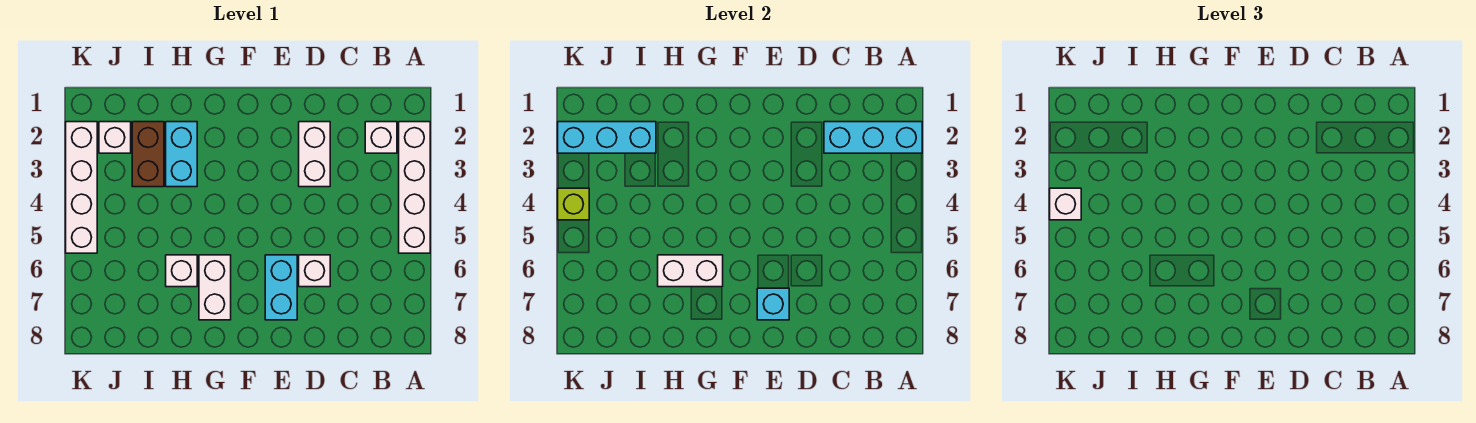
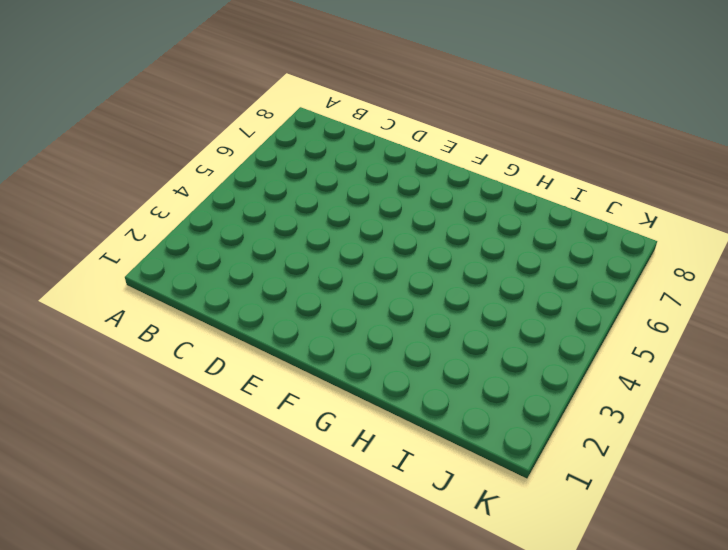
none -> white brick A2:A5 level 1
none -> white brick B2 level 1
none -> white brick D2:D3 level 1

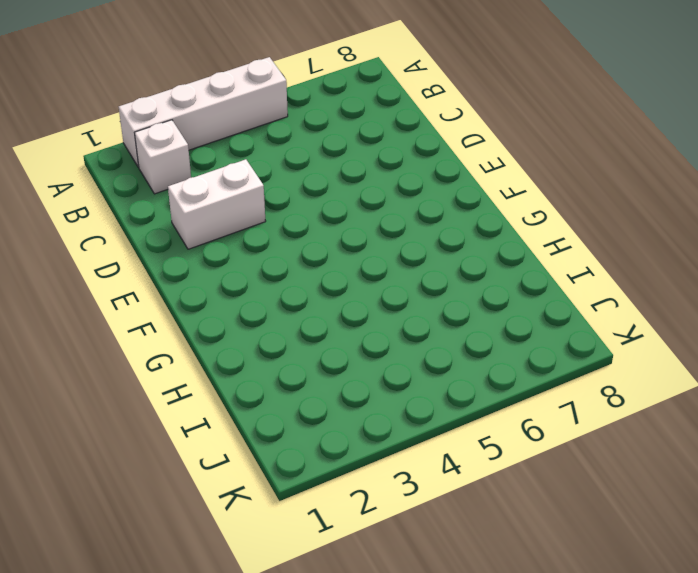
none -> white brick D6 level 1
none -> cyan brick E6:E7 level 1
none -> white brick G6:G7 level 1

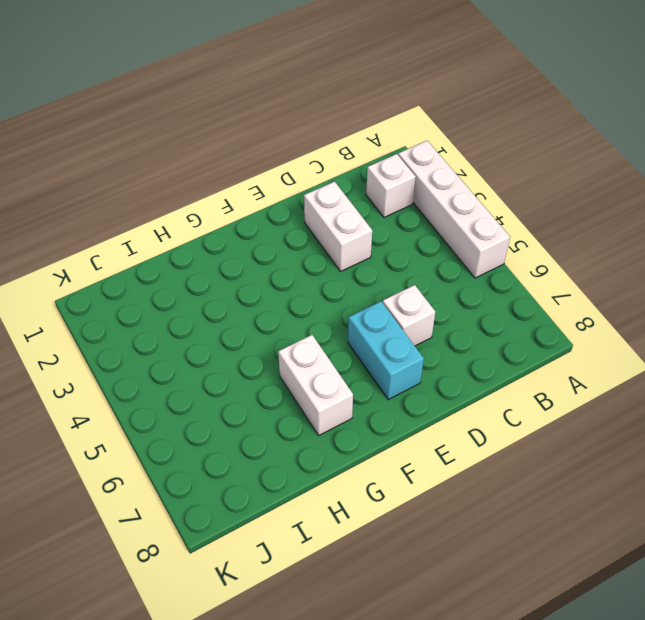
none -> cyan brick H2:H3 level 1
none -> white brick H6 level 1
none -> brown brick I2:I3 level 1

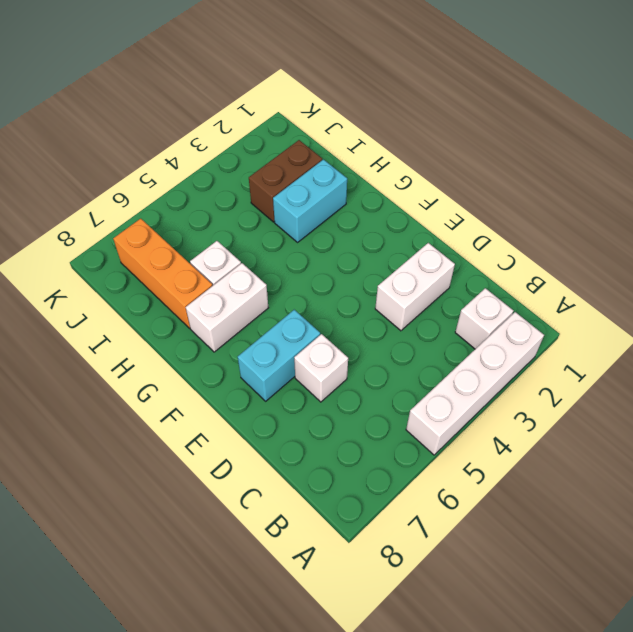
orange brick H7:J7 level 1 -> none
none -> white brick J2 level 1
none -> white brick K2:K5 level 1
none -> cyan brick A2:C2 level 2

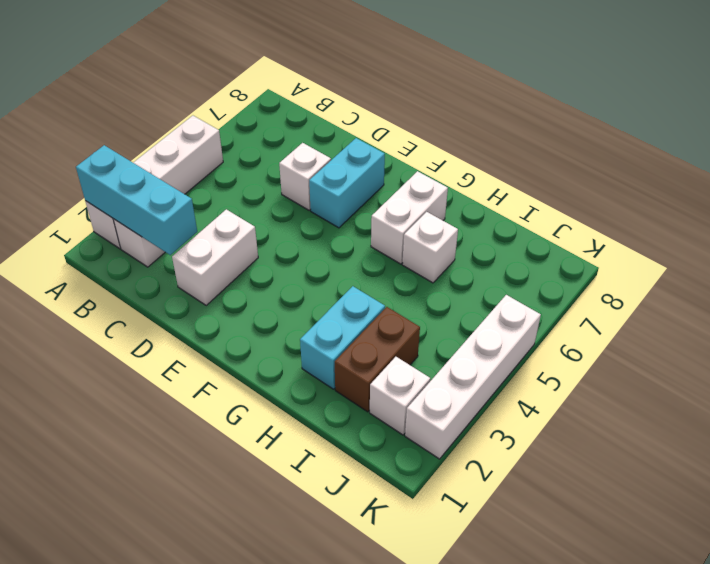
none -> cyan brick E7 level 2
none -> white brick G6:H6 level 2
none -> cyan brick I2:K2 level 2

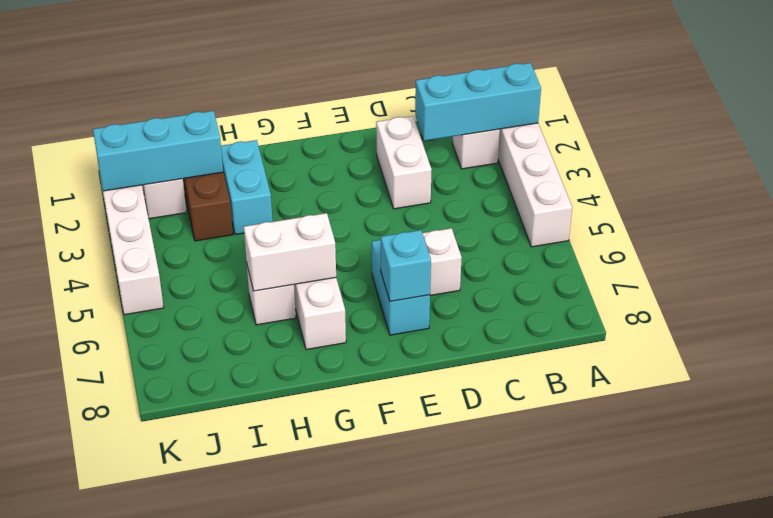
none -> lime brick K4 level 2
none -> white brick K4 level 3

